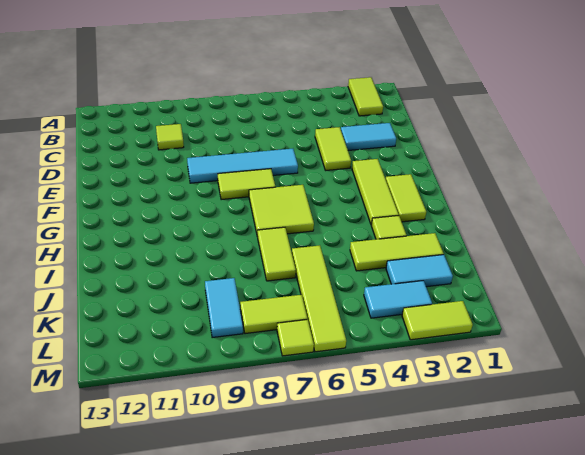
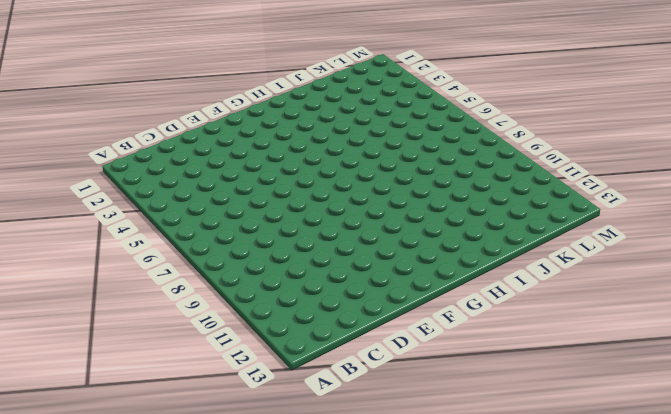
none -> lime tile A2:B2 level 1
none -> lime tile C10 level 1
none -> cyan tile D2:D3 level 1

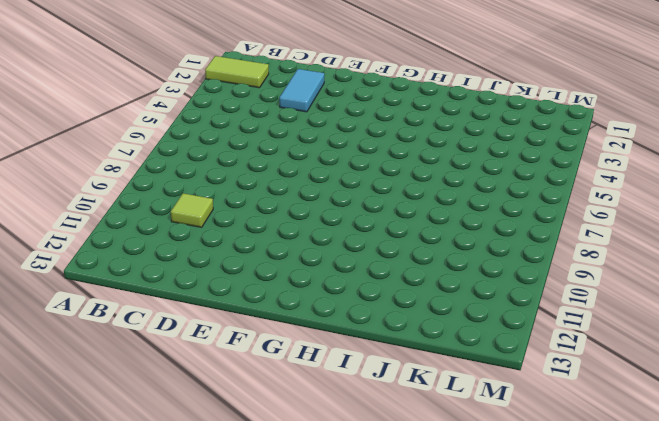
none -> lime tile D4:E4 level 1
none -> cyan tile E6:E9 level 1
none -> lime tile F3:H3 level 1

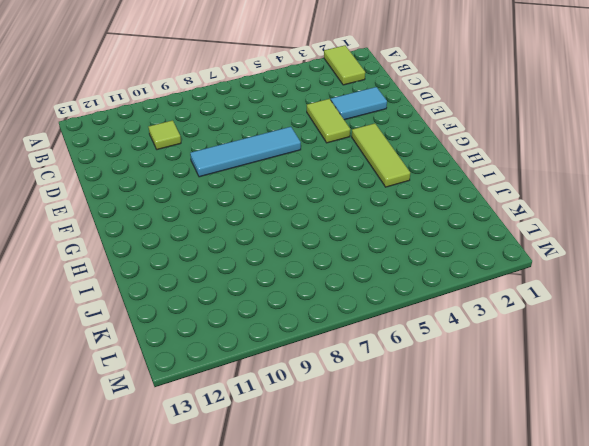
none -> lime tile F7:F8 level 1
none -> lime tile G2:H2 level 1
none -> lime tile G6:H7 level 1

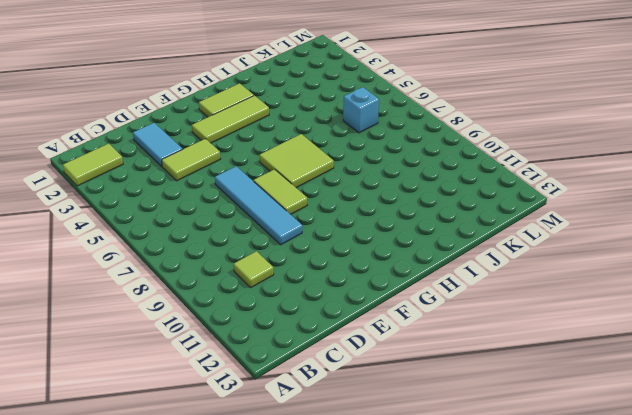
cyan brick K6 level 1 -> lime tile J6:M6 level 1
none -> lime tile I3 level 1
none -> lime tile I7:J7 level 1
none -> lime tile J2:J4 level 1

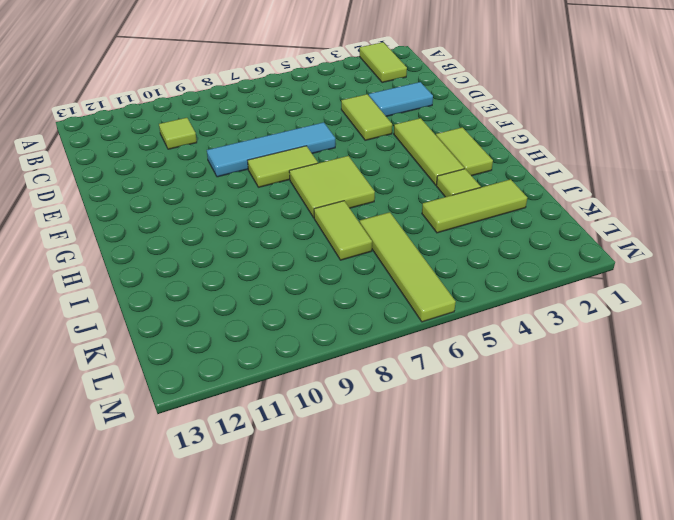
none -> cyan tile K2:K3 level 1
none -> cyan tile K9:L9 level 1
none -> cyan tile L3:L4 level 1

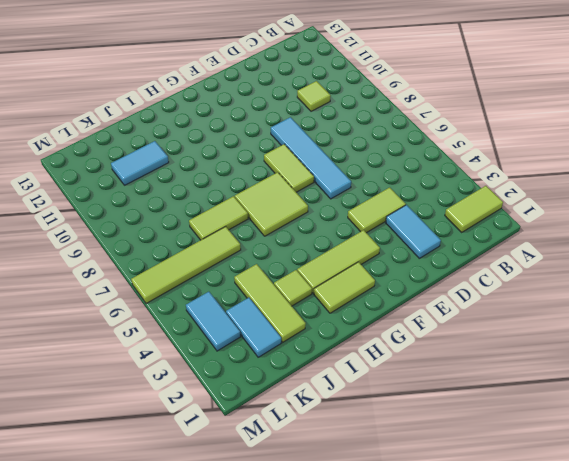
cyan tile J11:K11 level 1 -> cyan tile K9:L9 level 1
none -> lime tile L7:L8 level 1
none -> lime tile M2:M3 level 1
none -> lime tile M7 level 1

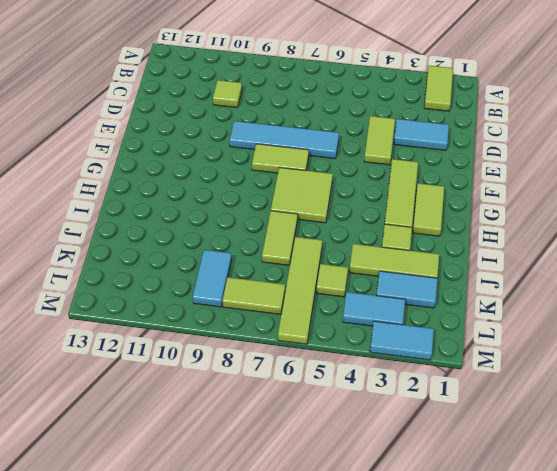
lime tile K5 level 1 -> lime tile M7 level 1
cyan tile M2:M3 level 1 -> lime tile M2:M3 level 1

